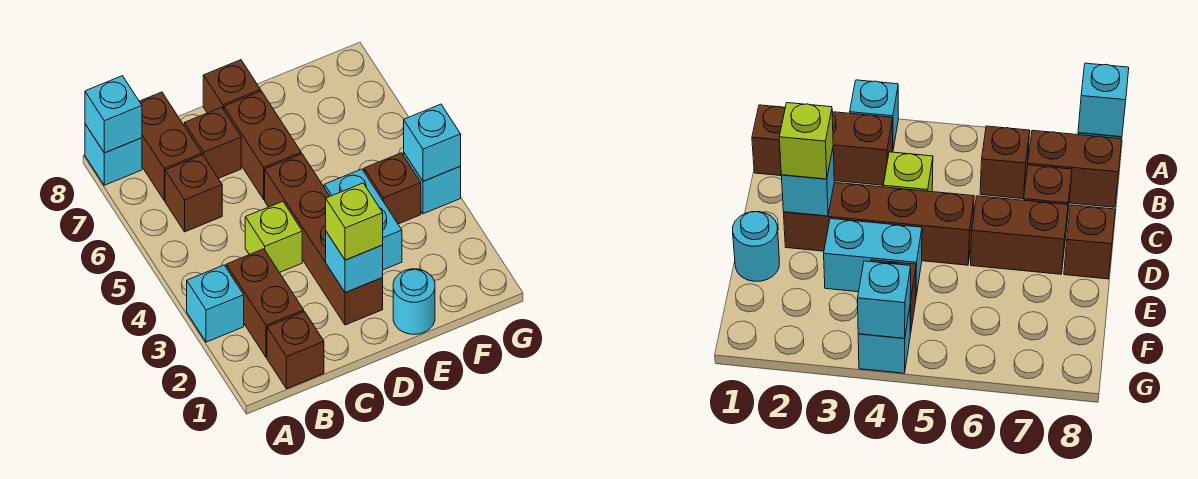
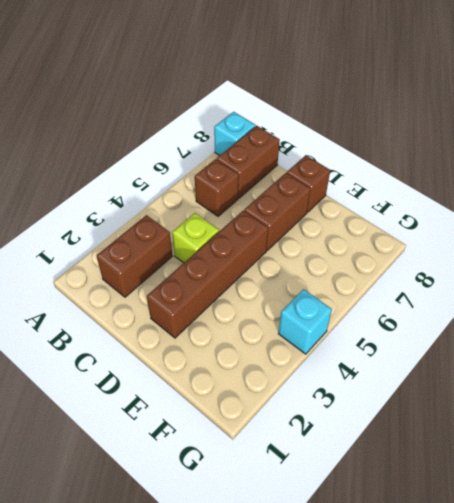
none -> cyan brick A3 level 1
none -> brown brick B1 level 1
none -> brown brick C7 level 1

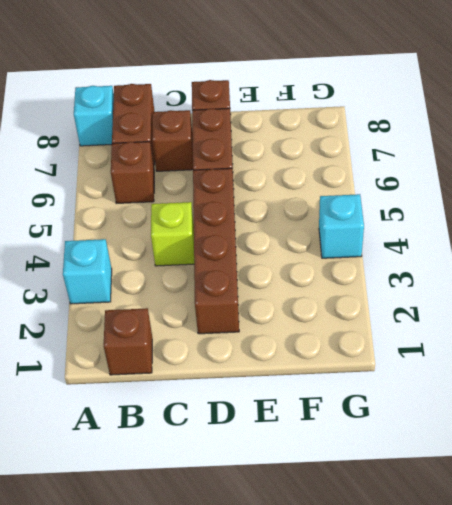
none -> brown brick B2:B3 level 1
none -> cyan round brick E1 level 1
none -> cyan brick E3:E4 level 1

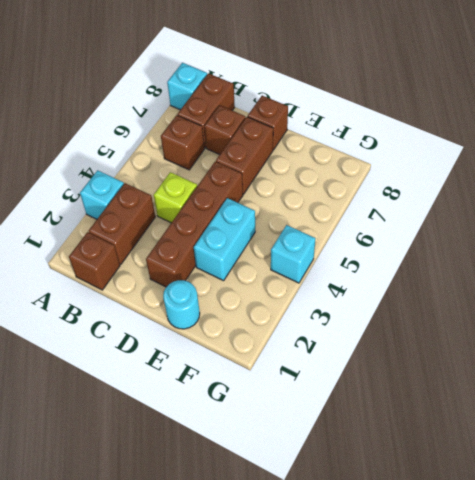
none -> brown brick F4 level 1
none -> cyan brick A8 level 2
none -> cyan brick D2 level 2

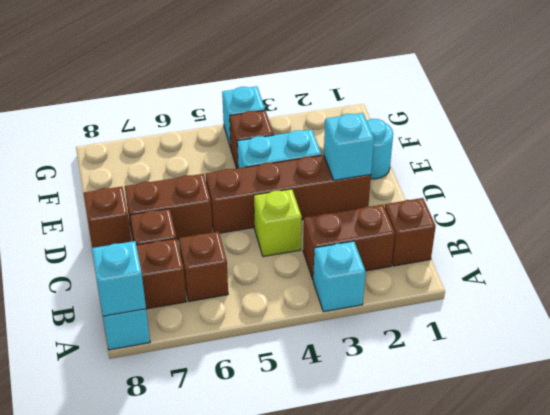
none -> cyan brick G4 level 2
none -> lime brick D2 level 3

